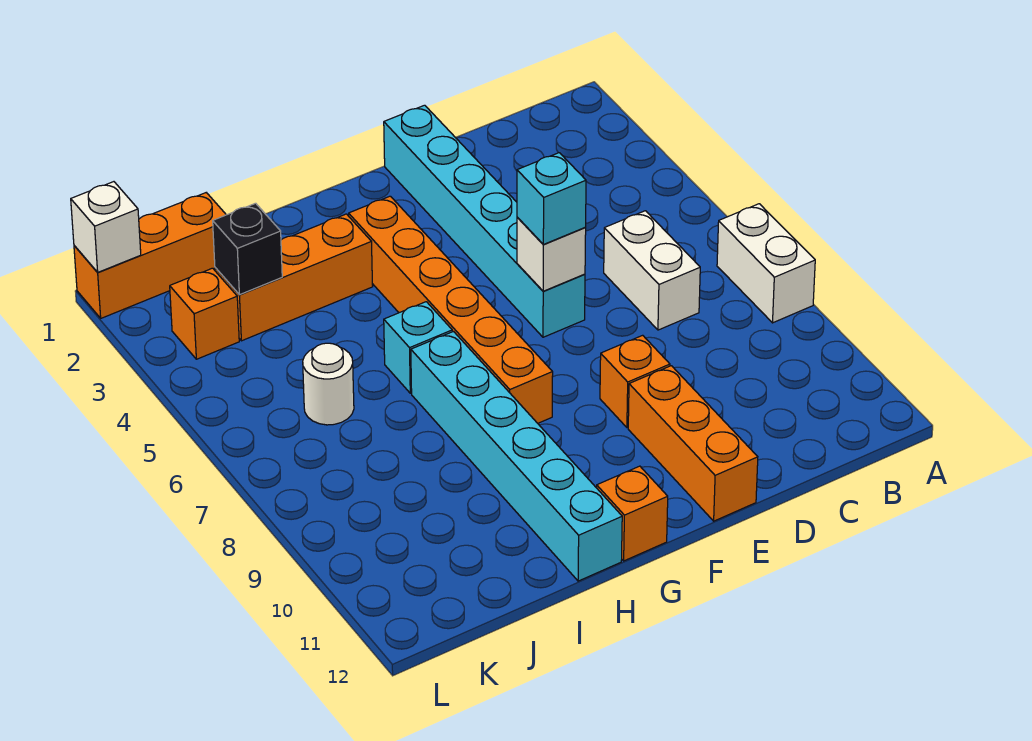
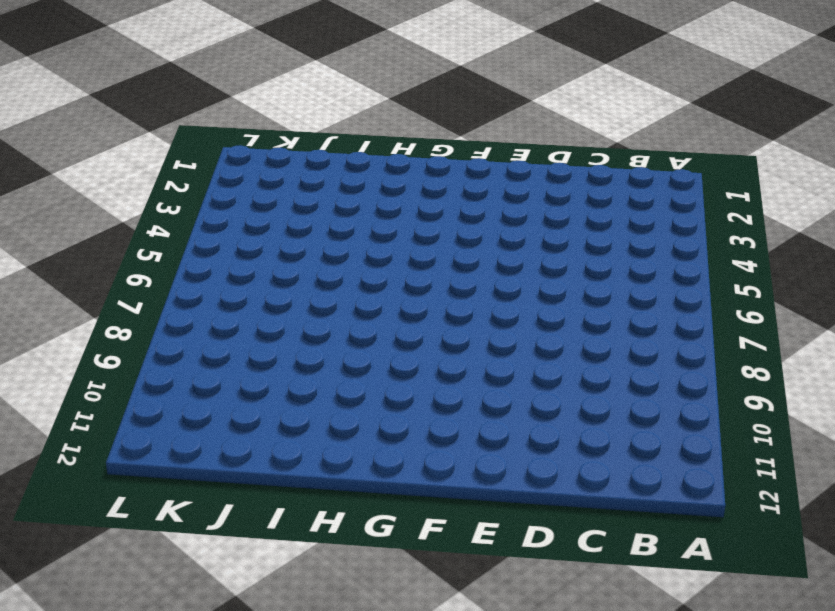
none -> white brick A7:A8 level 1
none -> white brick C6:C7 level 1
none -> cyan brick E1:E6 level 1

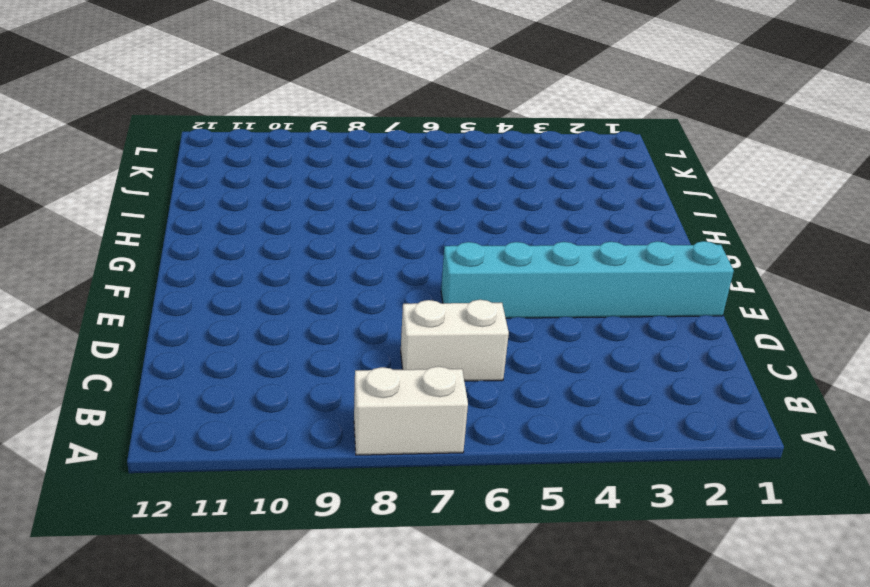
none -> orange brick E9 level 1
none -> orange brick E10:E12 level 1
none -> orange brick G3:G8 level 1

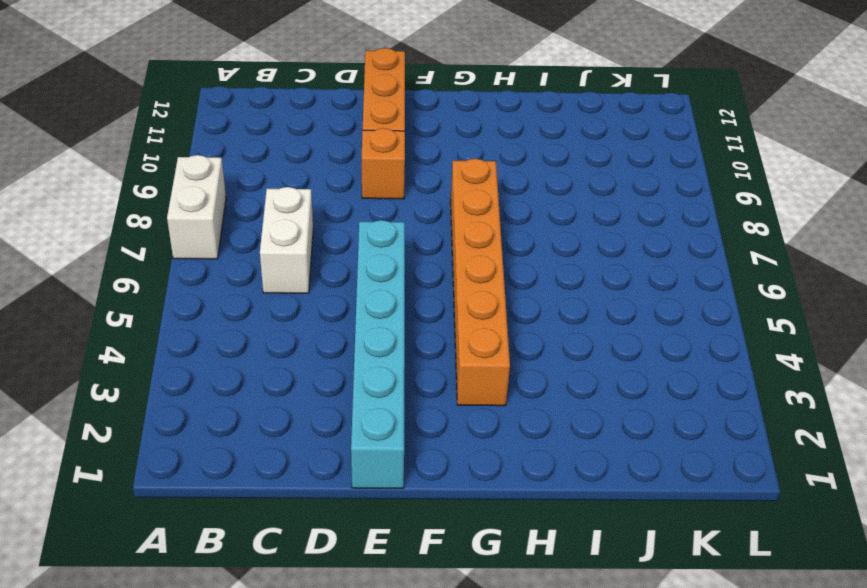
none -> orange brick G12 level 1
none -> orange brick H3:J3 level 1
none -> cyan brick H6 level 1

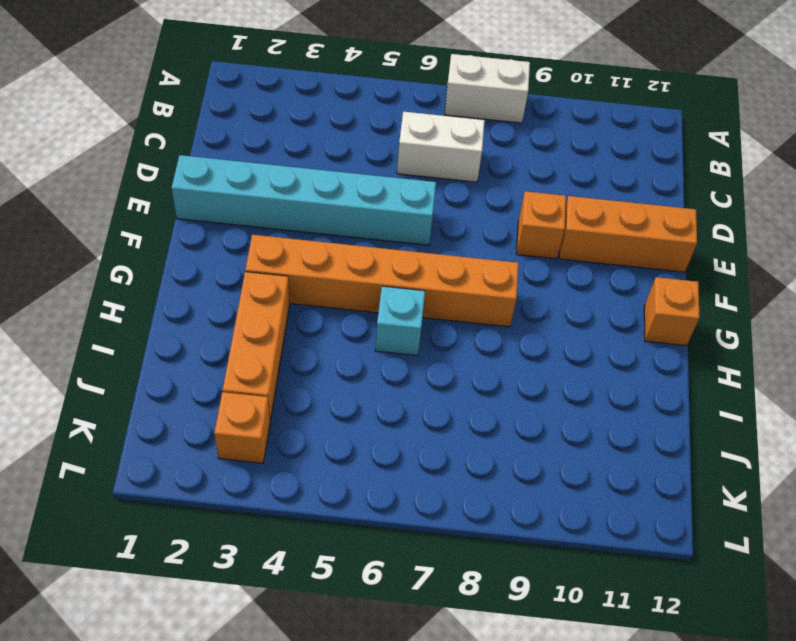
none -> cyan brick H7:H12 level 1
none -> orange brick J1:L1 level 1
none -> white round brick J6 level 1

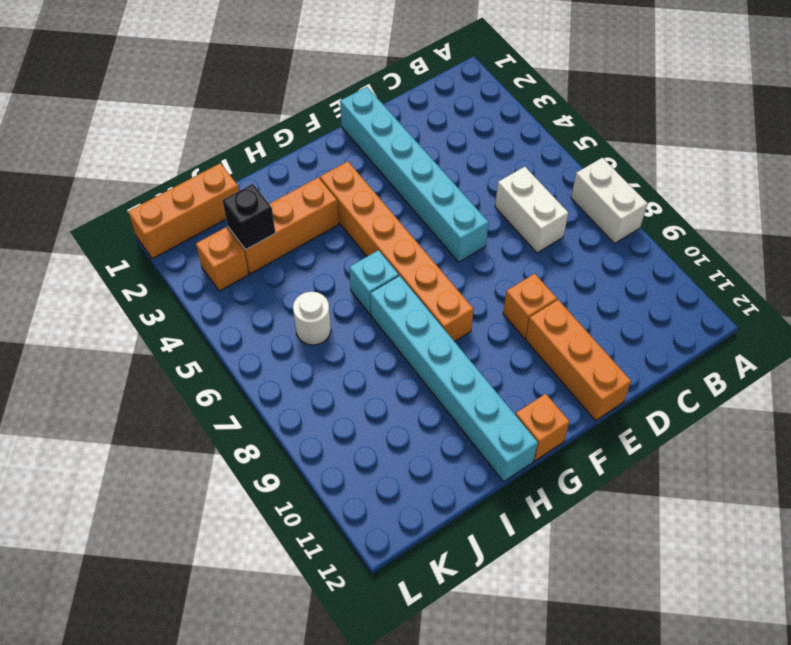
none -> white brick E6 level 2
none -> white brick L1 level 2
none -> cyan brick E6 level 3

